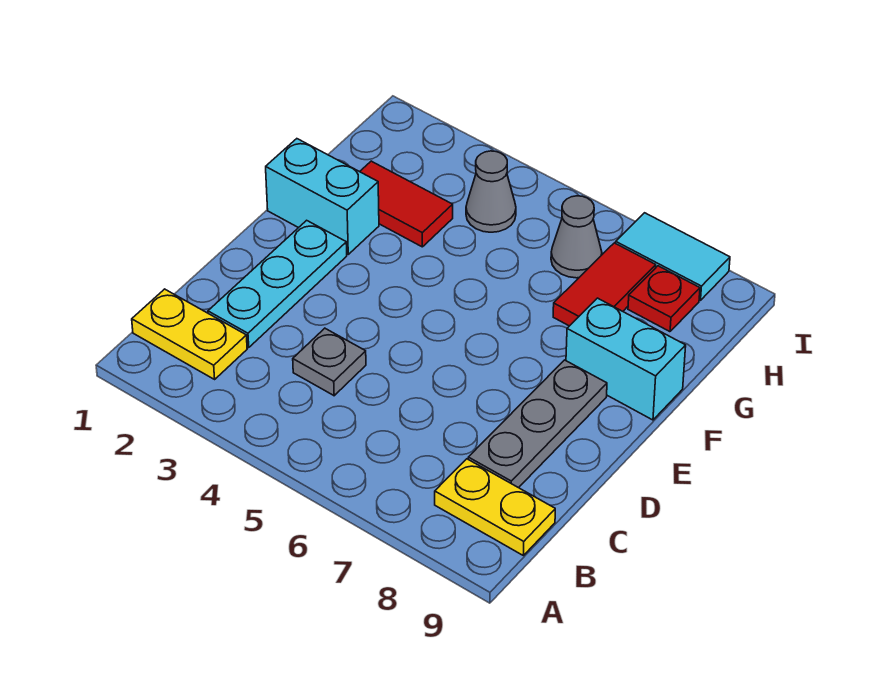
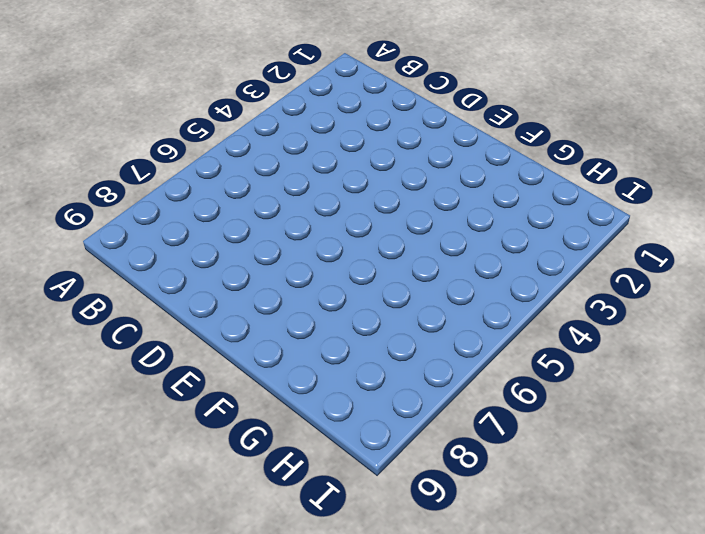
none -> yellow plate B1:B2 level 1
none -> yellow plate B8:B9 level 1
none -> cyan plate C2:E2 level 1

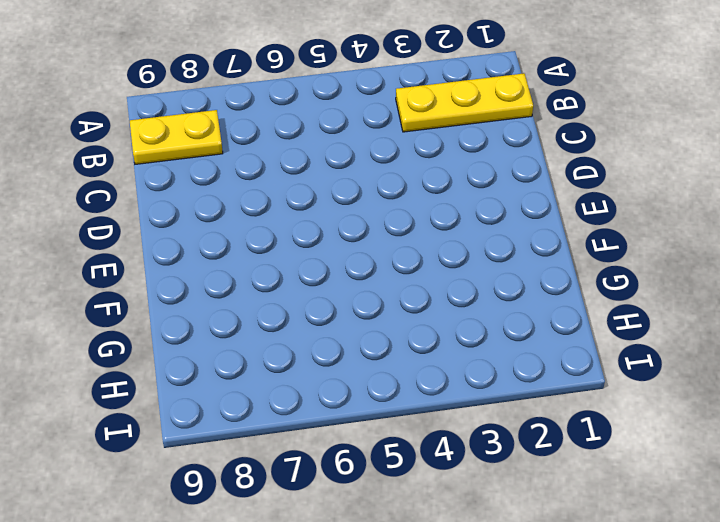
yellow plate B1:B3 level 1 -> yellow plate B1:B2 level 1
none -> cyan plate C2:E2 level 1
none -> grey plate C4 level 1
none -> grey plate C8:E8 level 1

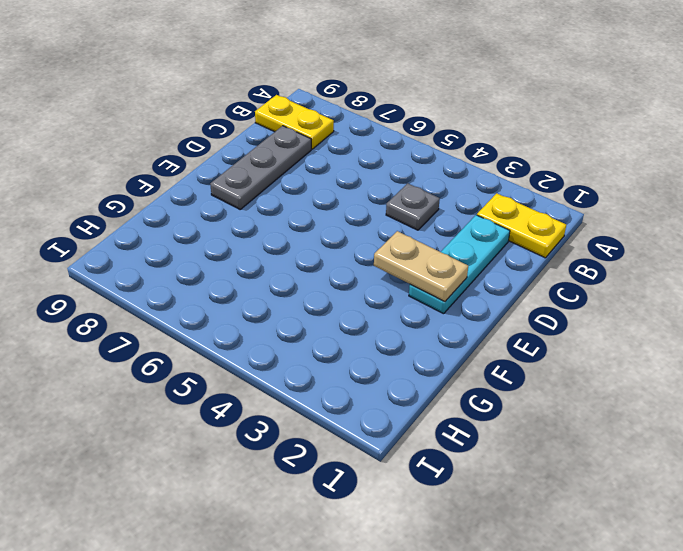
tan plate E2:E3 level 2 -> none
none -> cyan brick F1:F2 level 1
none -> cyan brick F8:F9 level 1
none -> red tile G2:G3 level 1

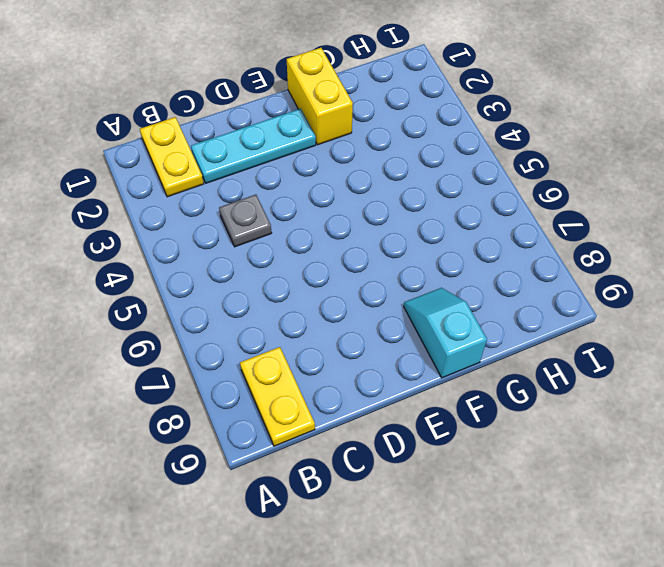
yellow brick F1:F2 level 1 -> cyan brick F1:F2 level 1
cyan slope F8:F9 level 1 top 9 -> cyan brick F8:F9 level 1
none -> grey plate C8:E8 level 1
none -> red tile G2:G3 level 1
none -> red tile G7:H7 level 1

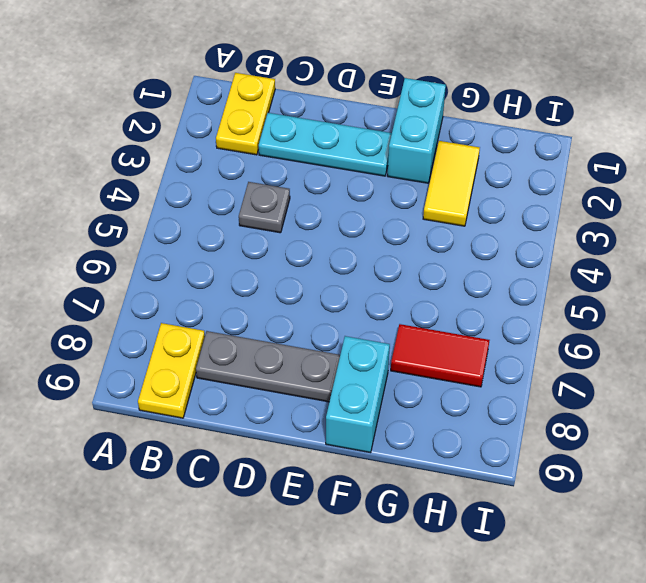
yellow tile G2:G3 level 1 -> red tile G2:G3 level 1
none -> grey cone H4 level 1
none -> grey cone H6 level 1
none -> red plate H8 level 1

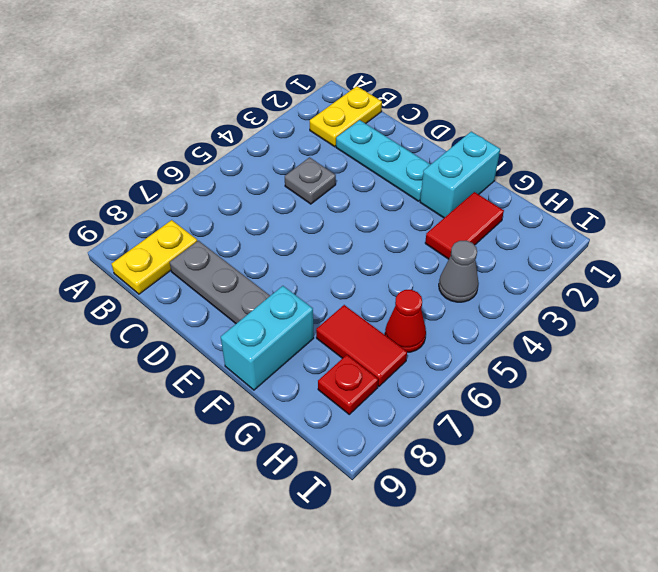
red cone H6 level 1 -> grey cone H6 level 1
none -> cyan tile I7:I8 level 1

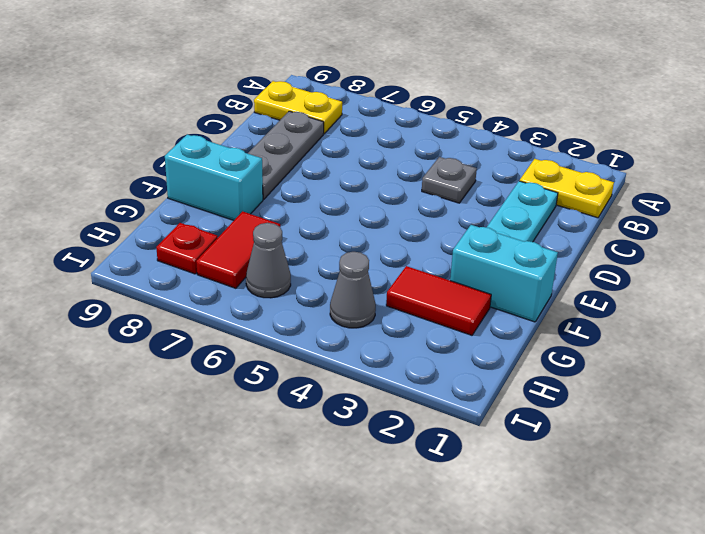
none -> cyan tile I7:I8 level 1

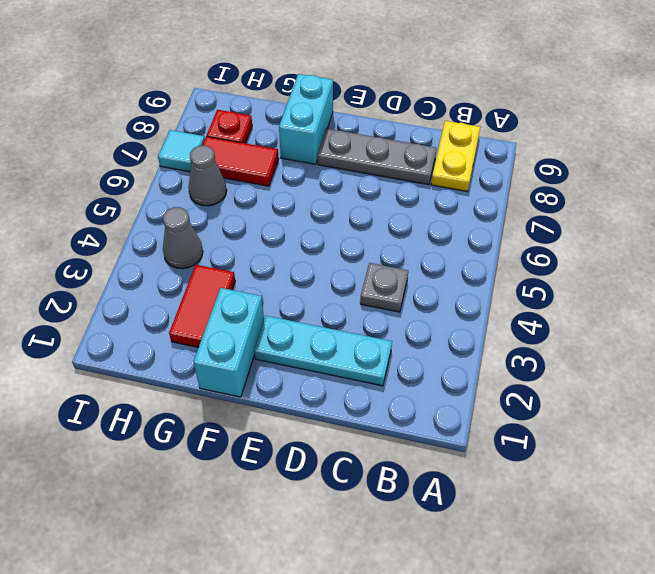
cyan tile I7 level 1 -> cyan tile I7:I8 level 1
none -> yellow plate B1:B2 level 1

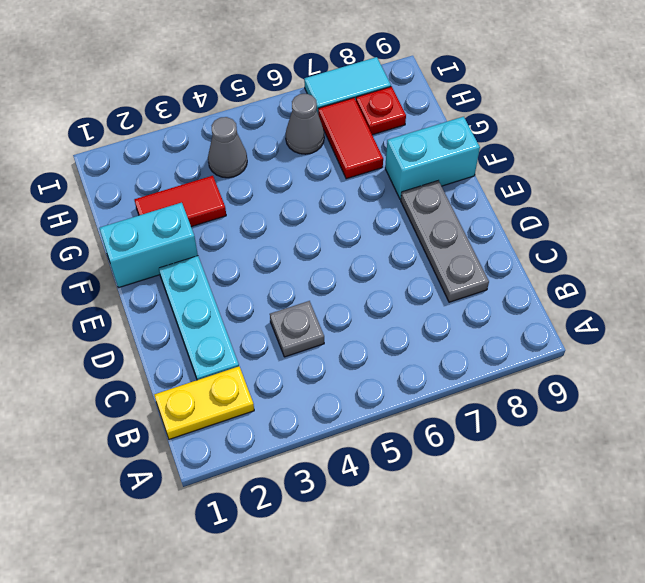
none -> yellow plate B8:B9 level 1

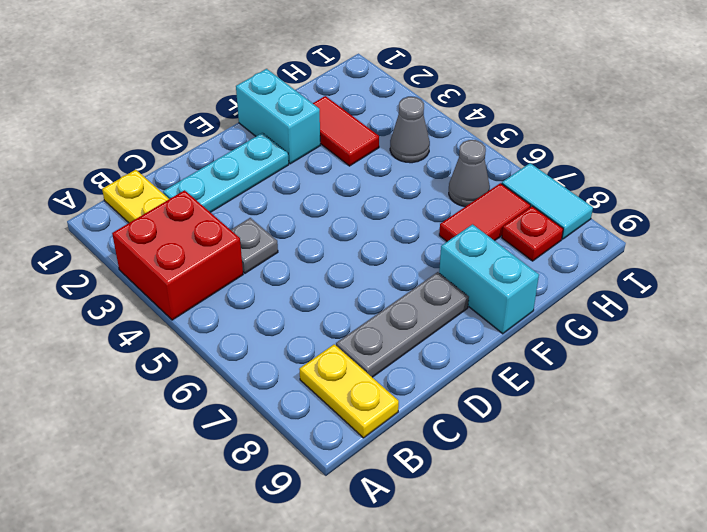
red brick A3:B4 level 1 -> none

